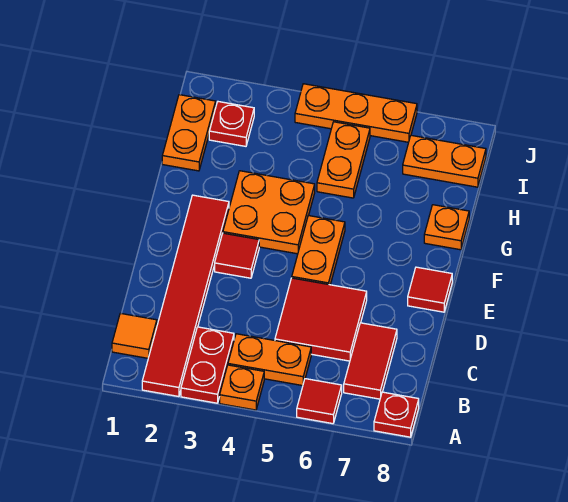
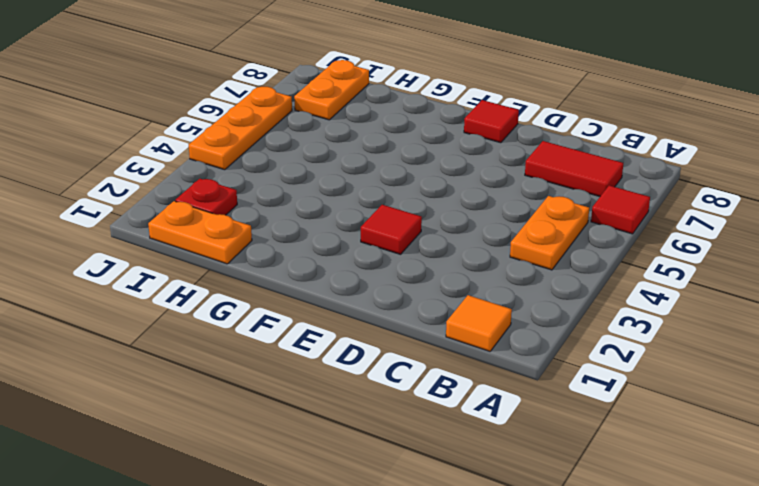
none -> red tile A2:F2 level 1
none -> red plate A3:B3 level 1
none -> orange plate A4 level 1

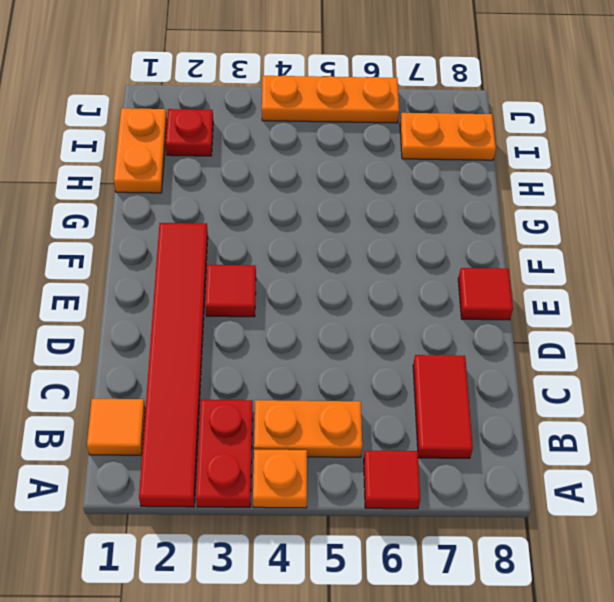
none -> red plate A8 level 1
none -> red tile C5:D6 level 1
none -> orange plate E5:F5 level 1

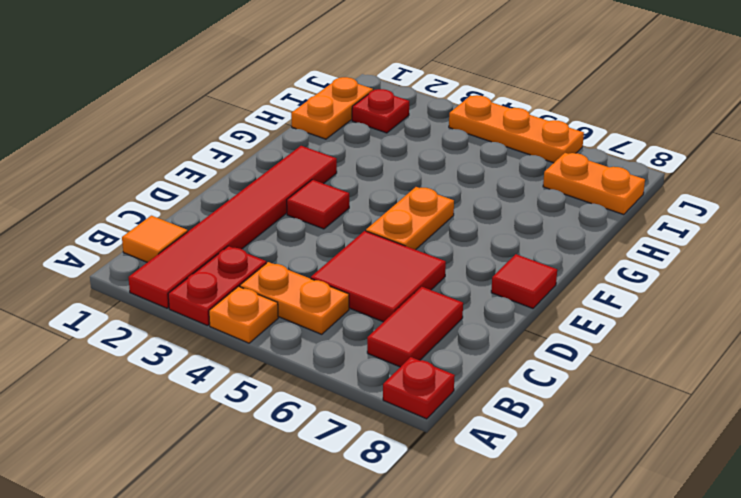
none -> red tile A6 level 1
none -> orange plate F3:G4 level 1
none -> orange plate G8 level 1

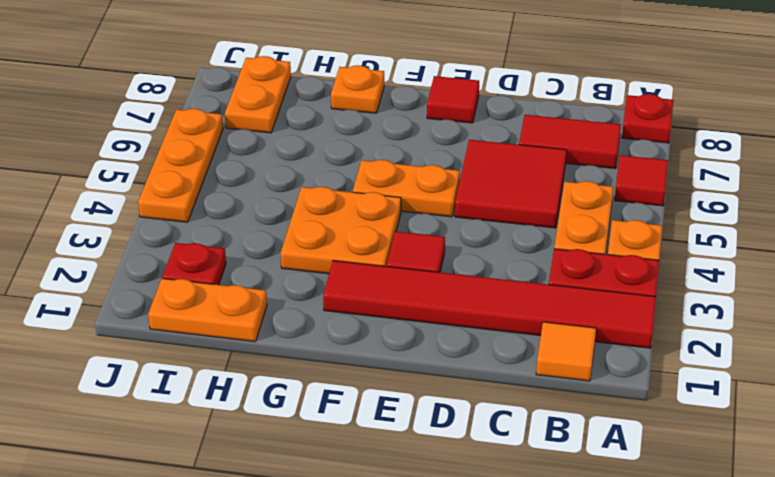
none -> orange plate H5:I5 level 1

